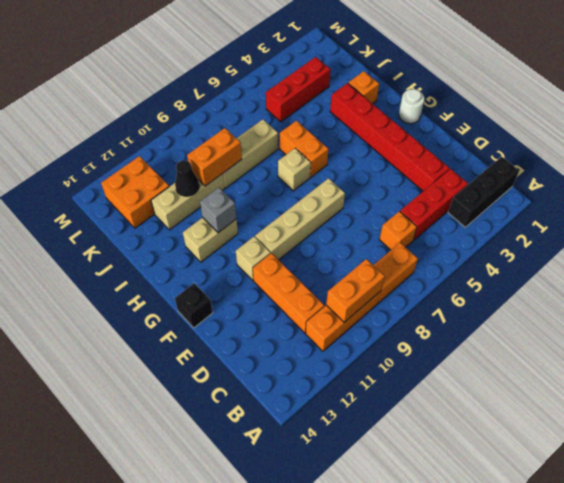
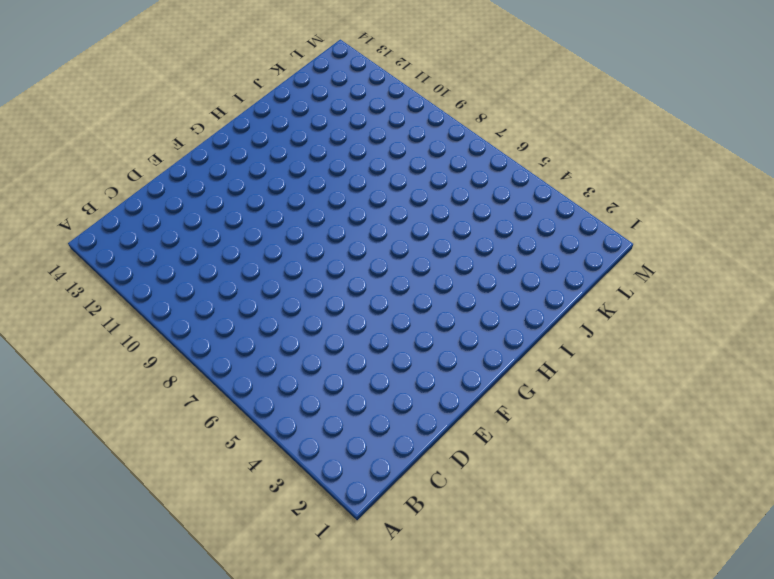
none -> black brick B1:B3 level 1
none -> orange brick B7:B8 level 1
none -> orange brick B9:B11 level 1

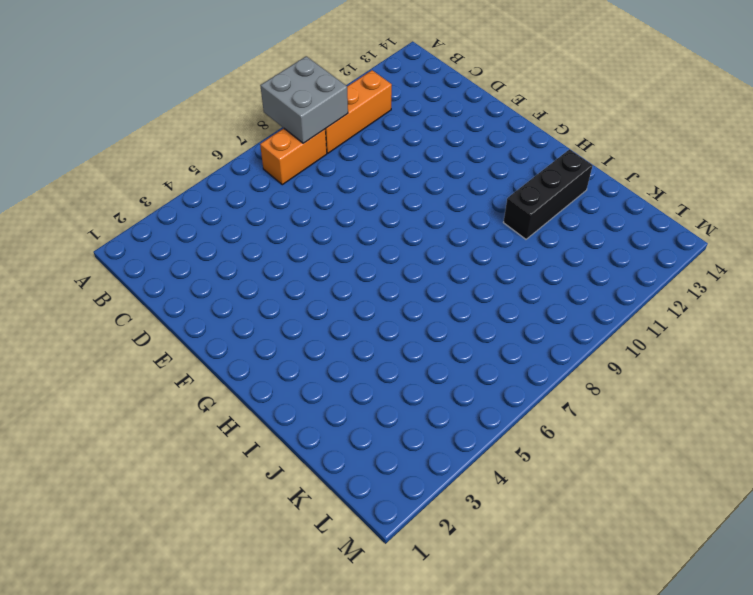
grey brick A8:B9 level 2 -> orange brick B9:B10 level 2
black brick I11:I13 level 1 -> black brick B1:B3 level 1
none -> red brick C3:C5 level 1
none -> orange brick C6 level 1
none -> orange brick C11:E11 level 1

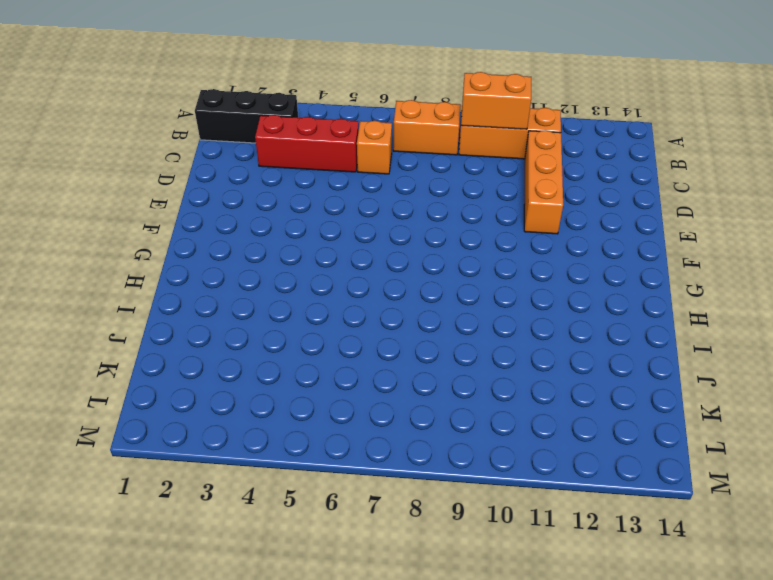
none -> red brick D3:I3 level 1
none -> tan brick F7:F10 level 1
none -> tan brick F11 level 1

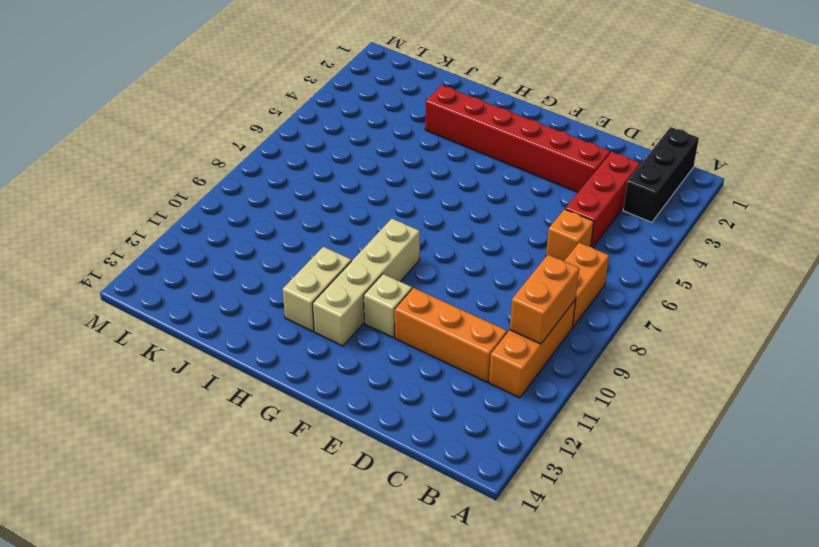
tan brick G9:G12 level 1 -> tan brick F7:F10 level 1
none -> black brick F14 level 1
none -> white round brick G1 level 1
none -> orange brick H6:I6 level 1

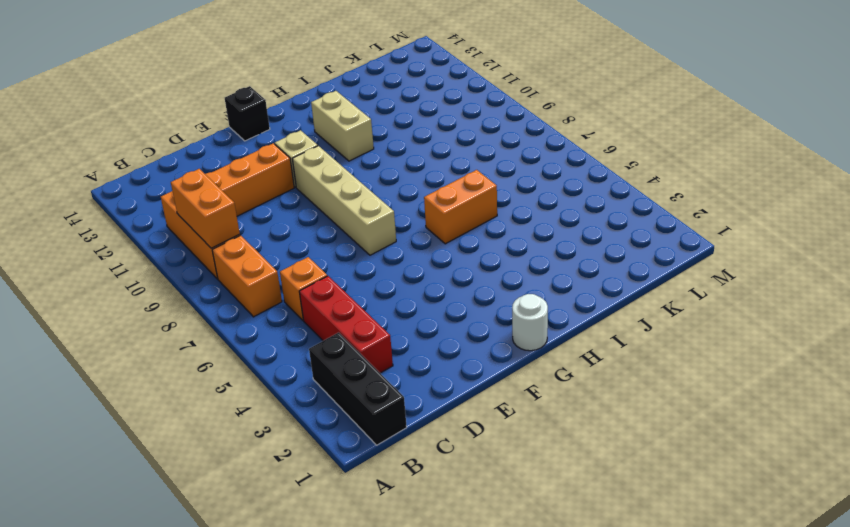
none -> red brick D3:I3 level 1
none -> tan brick H7 level 1
none -> orange brick I2 level 1

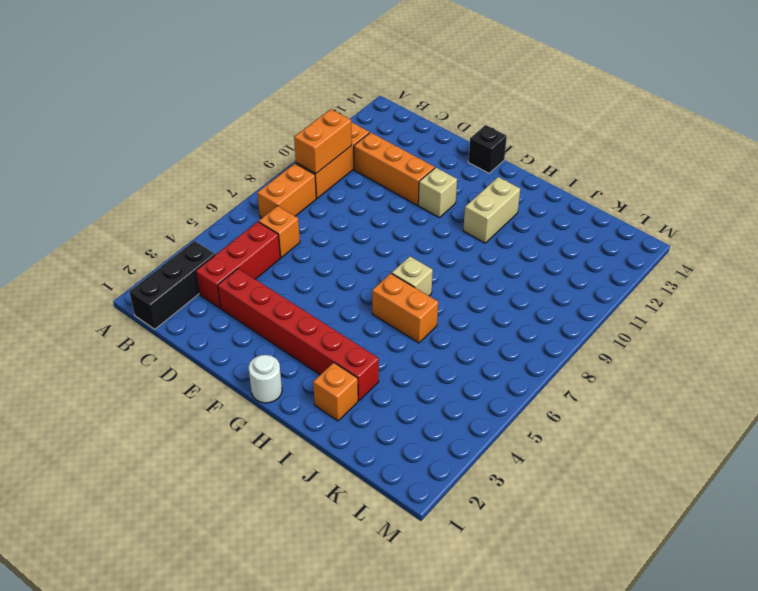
none -> tan brick F7:F10 level 1
none -> tan brick J7:J9 level 1
none -> tan brick J10:J12 level 1

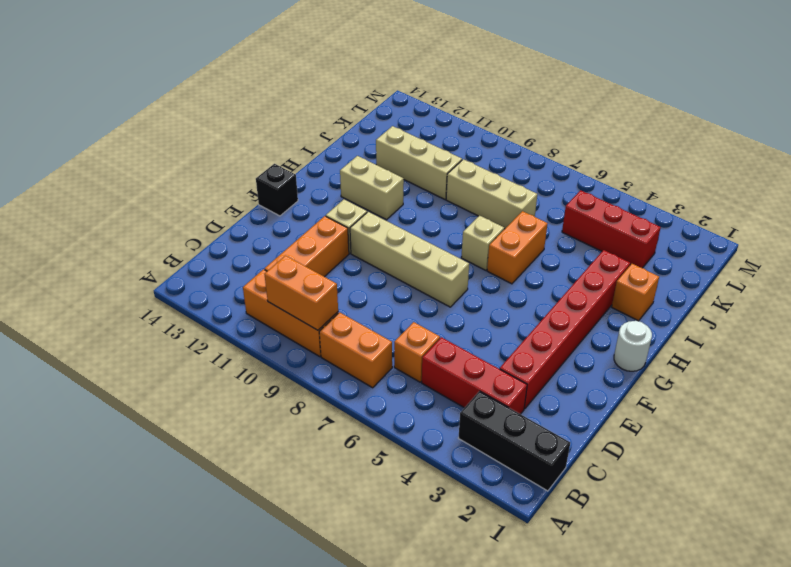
none -> orange brick K12:L13 level 1
none -> grey brick H11 level 2
none -> orange brick J9:J10 level 2

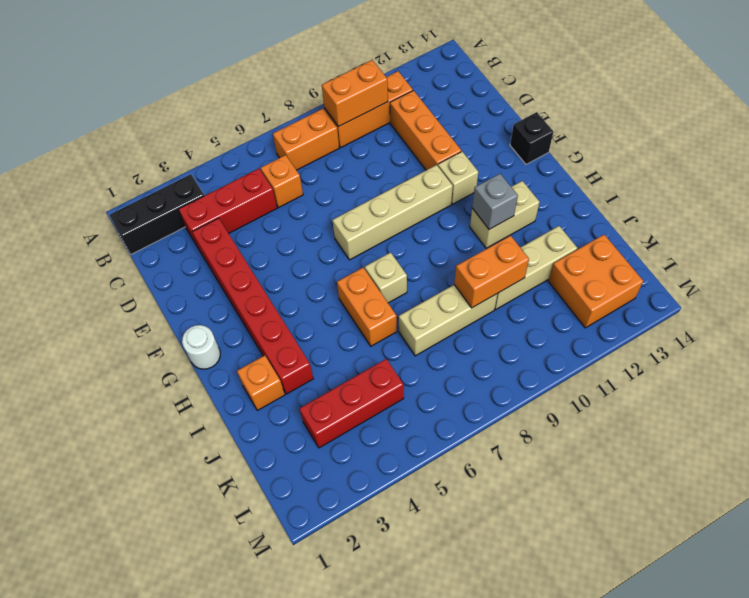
none -> black cone J11 level 2

